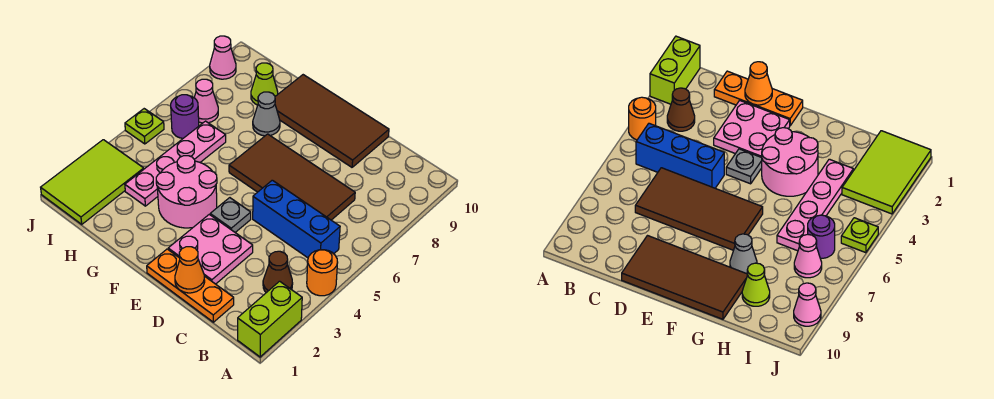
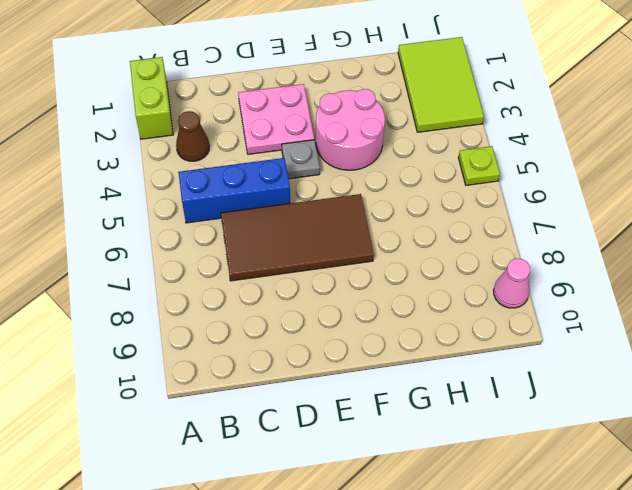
none -> orange round brick A4 level 1
none -> orange plate C1:E1 level 1
none -> brown tile D9:G10 level 1

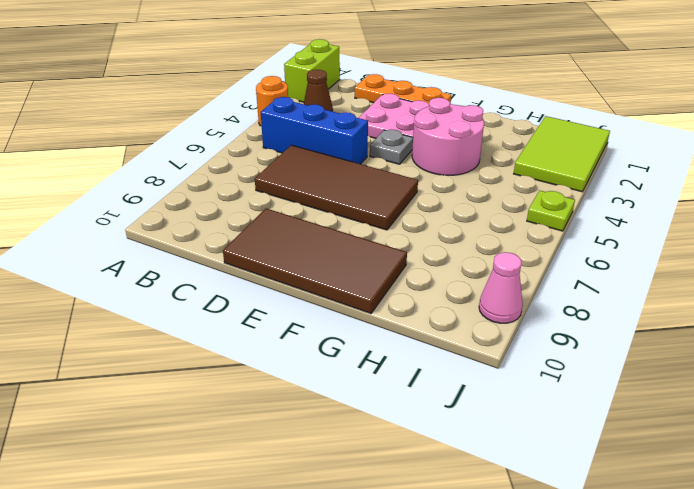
none -> grey cone G8 level 1
none -> pink plate H3:H6 level 1
none -> lime cone H9 level 1

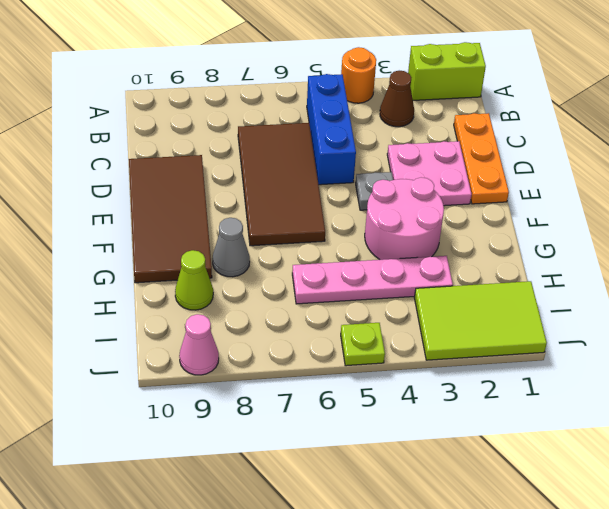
none -> purple round brick I6 level 1
none -> pink cone I7 level 1
none -> orange cone D1 level 2

